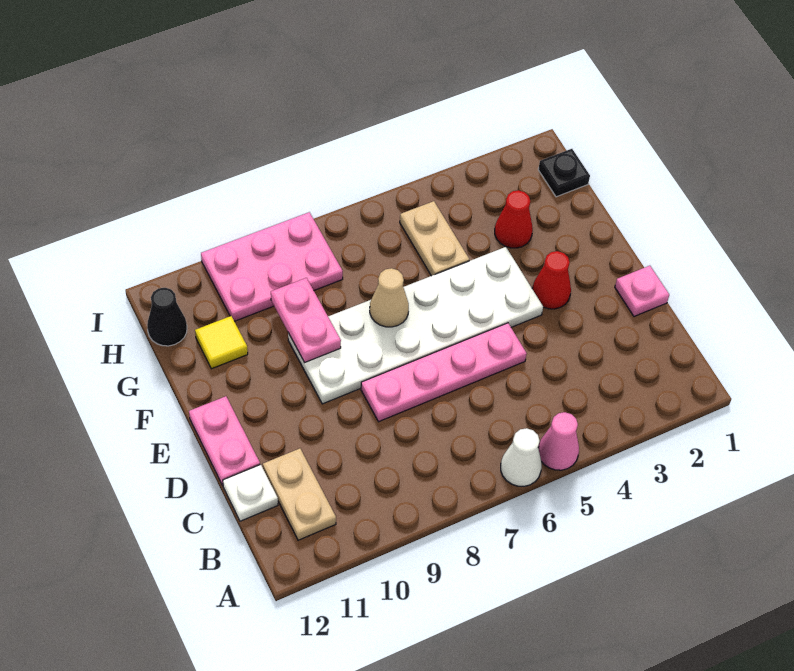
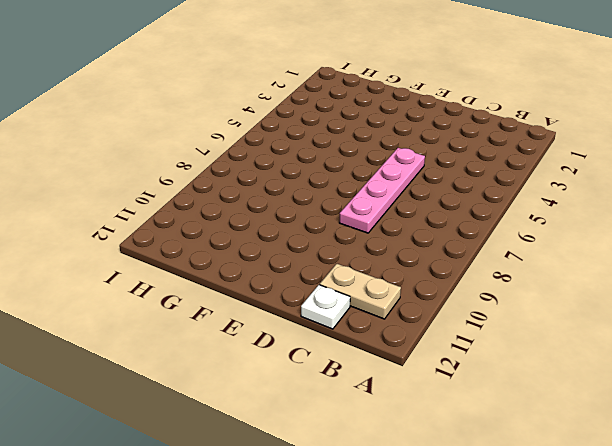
none -> pink cone A5 level 1
none -> white cone A6 level 1
none -> pink plate D1 level 1

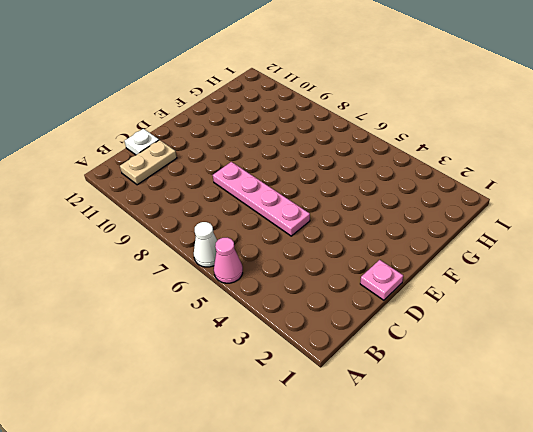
none -> pink plate D12:E12 level 1
none -> red cone E3 level 1
none -> white plate E4:F9 level 1

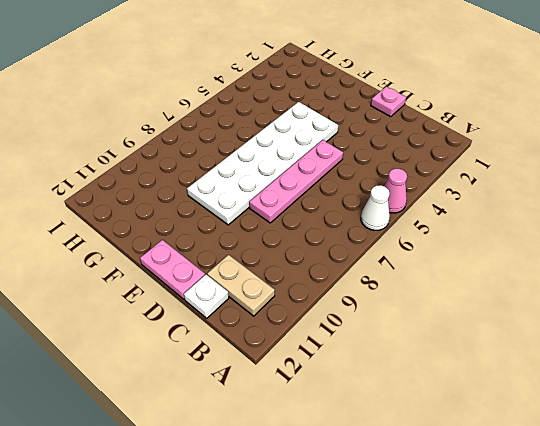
none -> red cone E3 level 1
none -> red cone G3 level 1
none -> tan plate G5:H5 level 1

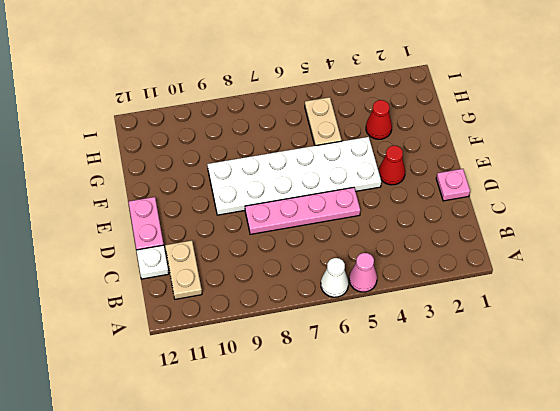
none -> yellow tile G11 level 1
none -> black plate H1 level 1
none -> pink plate H8:I10 level 1

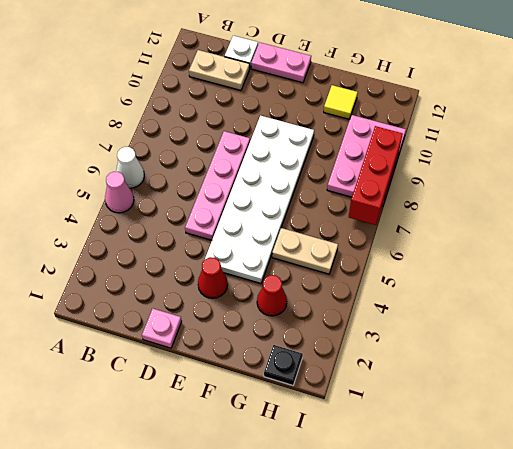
red brick I7:I9 level 2 -> none
none -> black cone H12 level 1
none -> tan cone F7 level 2
none -> pink plate F9:G9 level 2

